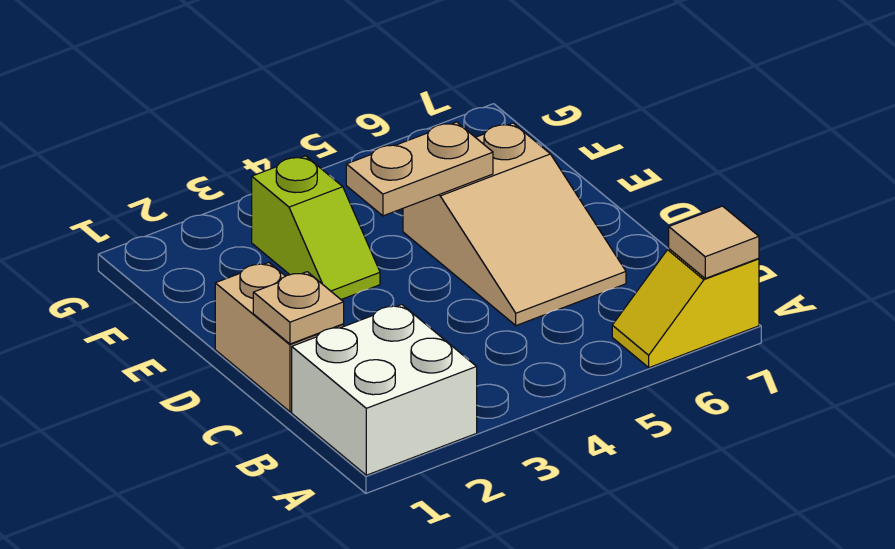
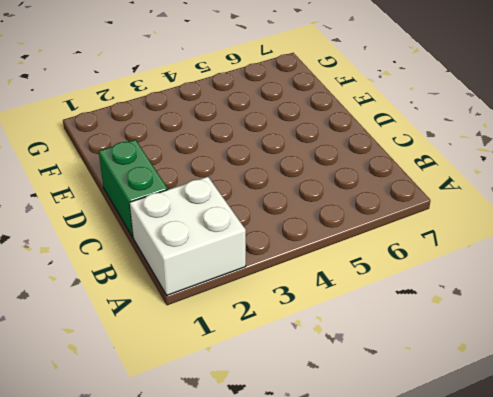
green brick C1:D1 level 1 -> tan brick C1:D1 level 1
none -> yellow slope A6:A7 level 1 top 7
none -> tan slope C5:E6 level 1 top E

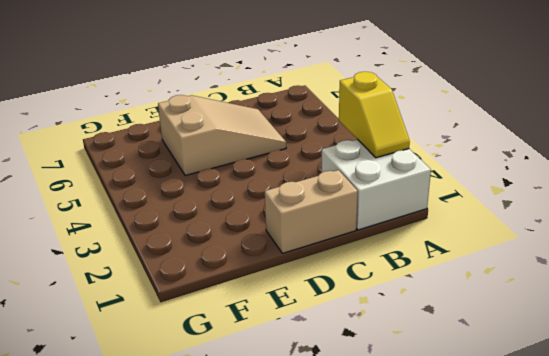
yellow slope A2:A3 level 2 top 3 -> yellow slope A6:A7 level 1 top 7
none -> lime slope E3:F3 level 1 top F
none -> tan tile A7 level 2

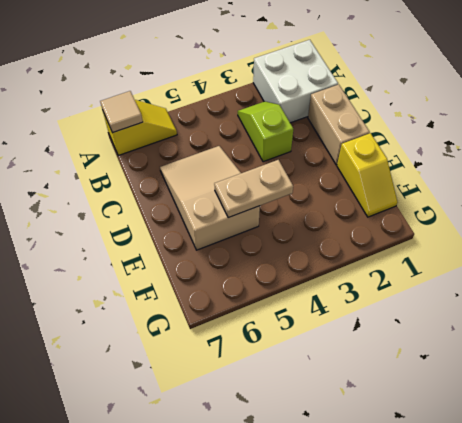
lime slope B3:C3 level 1 top C -> lime slope E3:F3 level 1 top F
yellow slope E1:F1 level 1 top E -> none
none -> tan plate C1 level 2

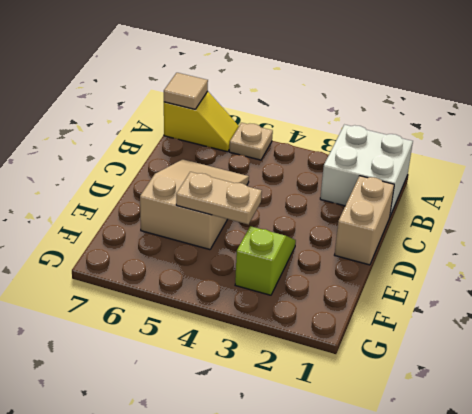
tan plate A5 level 1 -> tan plate C1 level 2

